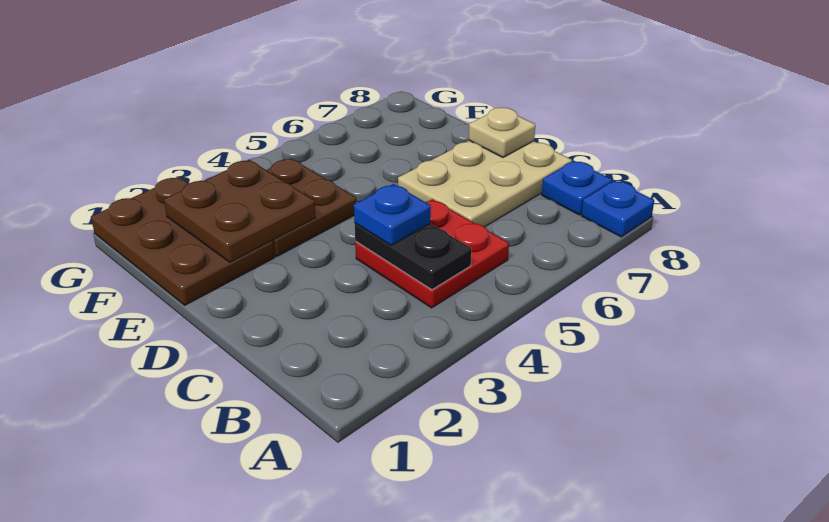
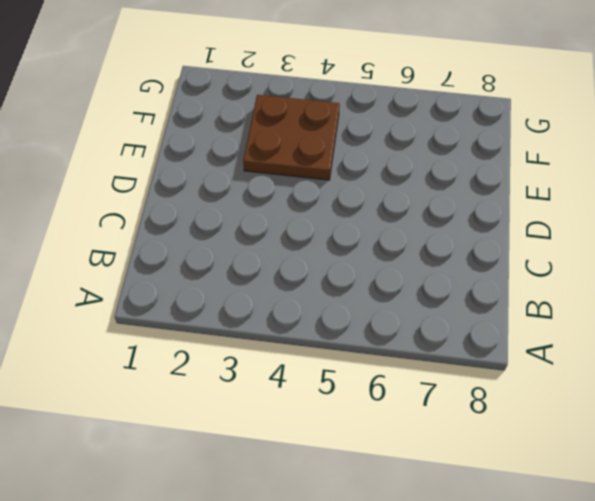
none -> blue plate A8 level 1
none -> red plate B4:C5 level 1

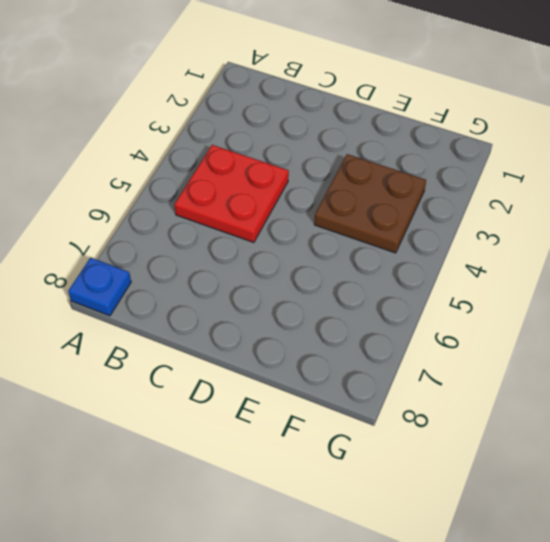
none -> blue plate B8 level 1
none -> tan plate C6:D8 level 1

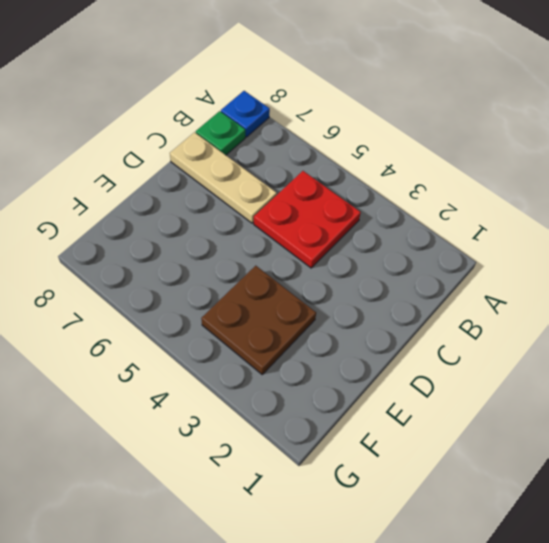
green plate B8 level 1 -> blue plate B8 level 1
tan plate C6:C8 level 1 -> tan plate C6:D8 level 1
none -> brown plate E1:G2 level 1
none -> black plate B4:C4 level 2

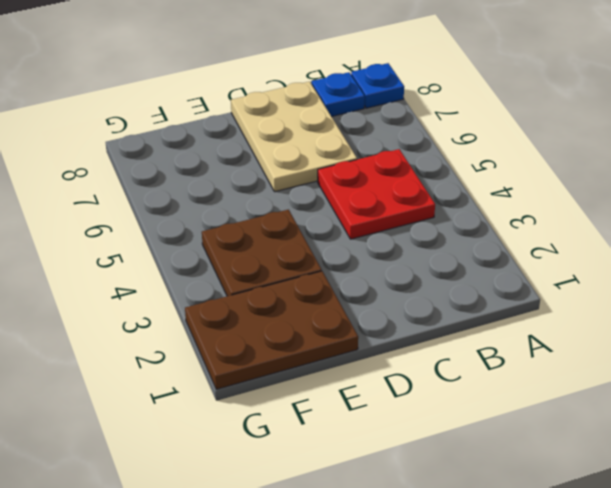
none -> black plate B4:C4 level 2
none -> tan plate D8 level 2

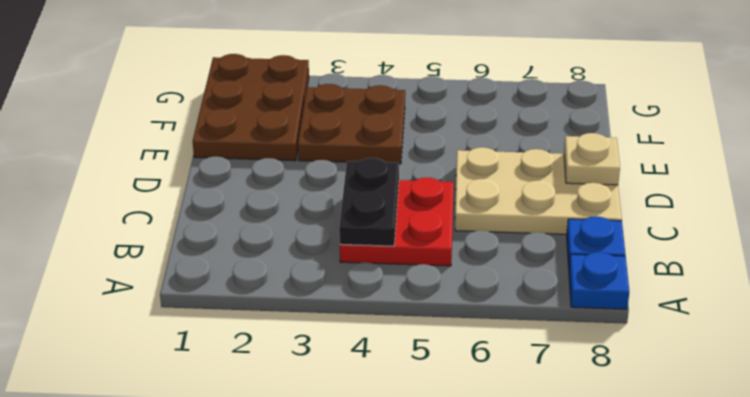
none -> brown plate E2:F3 level 2
none -> blue plate C4 level 3

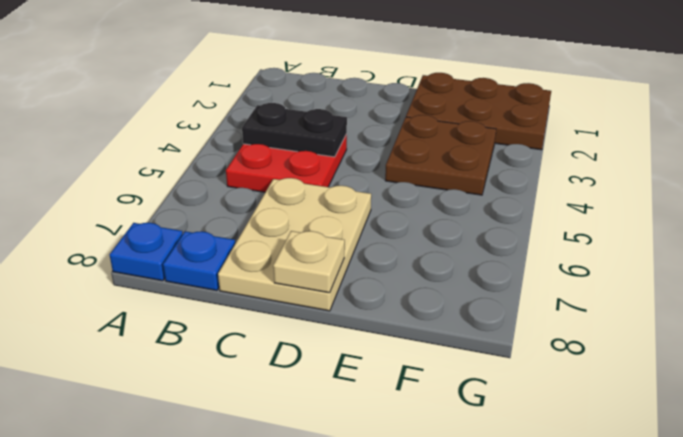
none -> brown plate E2:F3 level 2
none -> blue plate C4 level 3

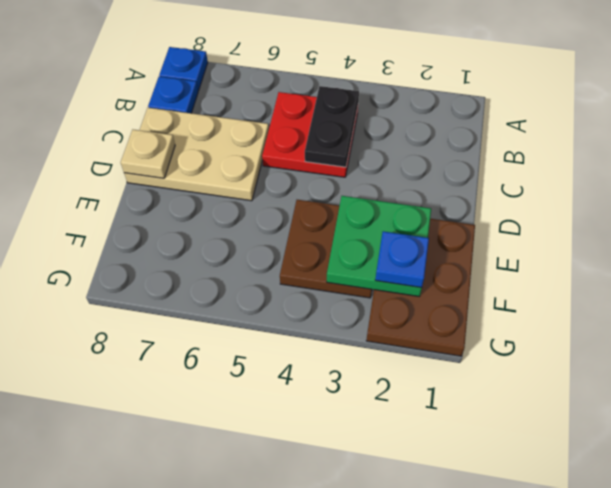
green plate E2:F3 level 2 -> brown plate E2:F3 level 2
blue plate F2 level 3 -> blue plate C4 level 3

